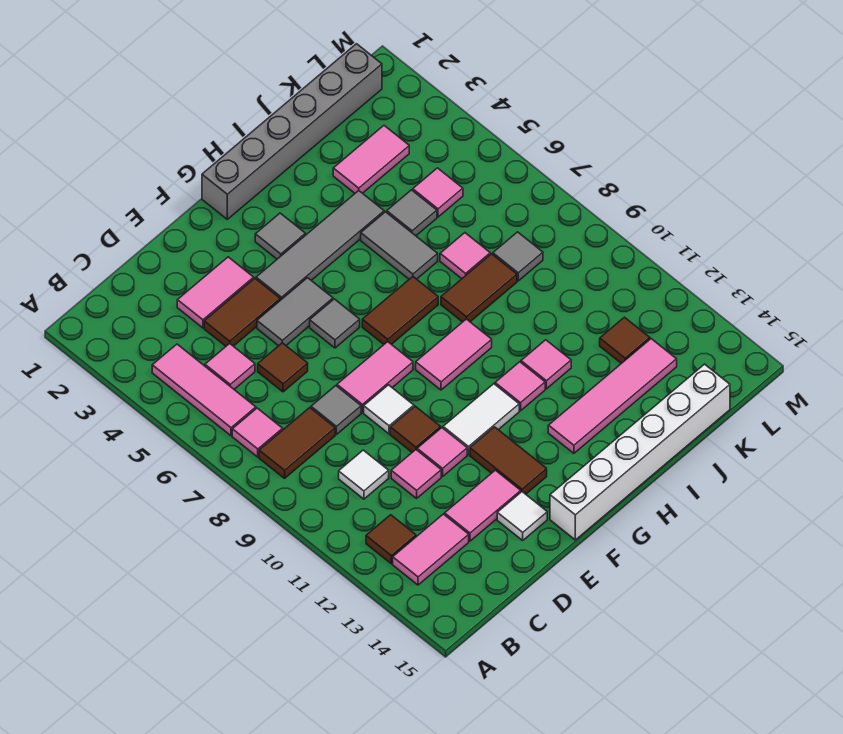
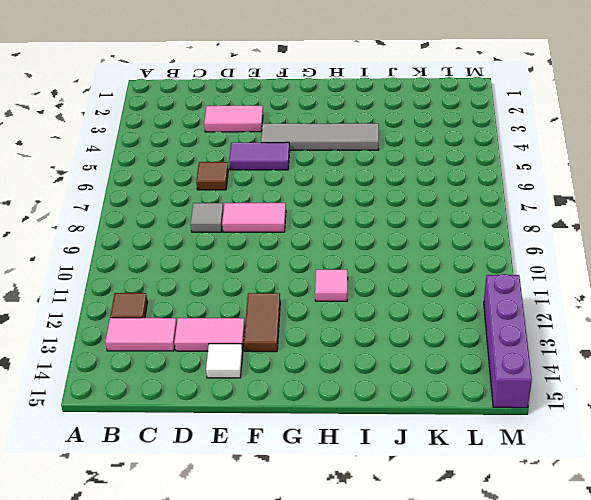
purple tile E5:F5 level 1 -> grey tile E5:F5 level 1
purple brick M12:M15 level 1 -> none
none -> pink tile B4:B6 level 1
none -> pink tile B7 level 1
none -> brown tile B8:C8 level 1
none -> pink tile C5 level 1

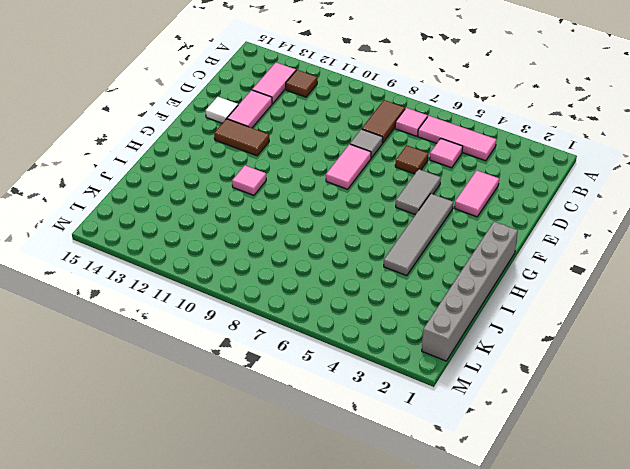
none -> white tile C10 level 1
none -> brown tile D4:E4 level 1
none -> pink tile D11 level 1
none -> white tile E9 level 1

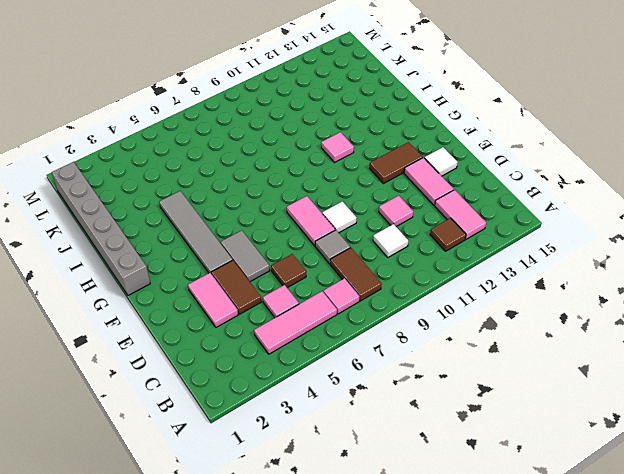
none -> brown tile E10 level 1
none -> pink tile E11 level 1
none -> grey tile F6 level 1
none -> white tile F11:G11 level 1

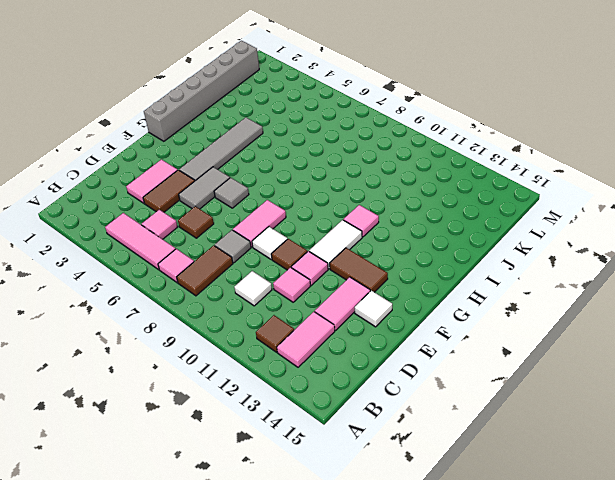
none -> white brick F15:K15 level 1
none -> grey tile G3 level 1
none -> brown tile G7:H7 level 1
none -> pink tile G9:H9 level 1

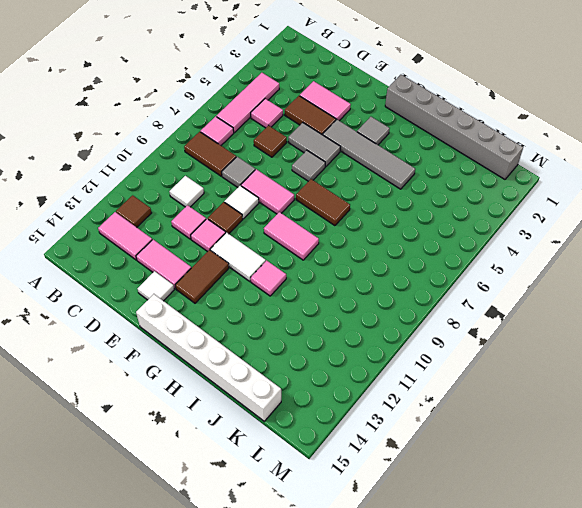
none -> pink tile H13:K13 level 1
none -> grey tile I5:I6 level 1
none -> brown tile I8:J8 level 1
none -> pink tile I11 level 1

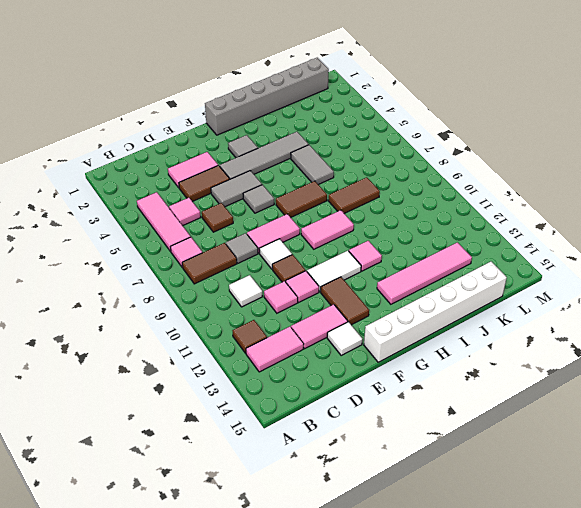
none -> pink tile I11 level 1
none -> pink tile J3:K3 level 1
none -> grey tile J5 level 1
none -> pink tile J7 level 1

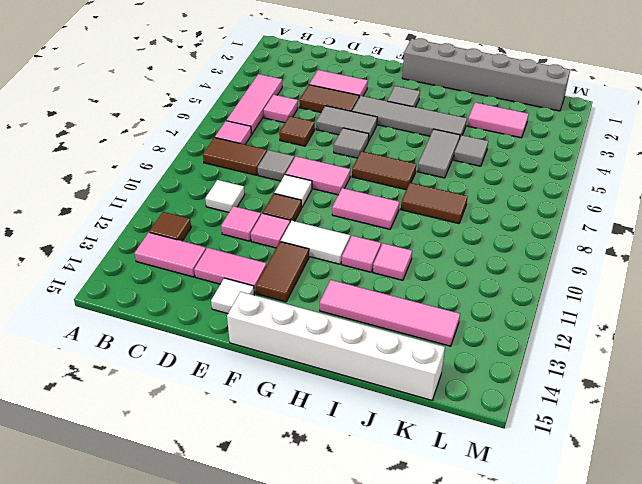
none -> pink tile J7 level 1
none -> pink tile K5 level 1
none -> grey tile K8 level 1
none -> brown tile K12 level 1

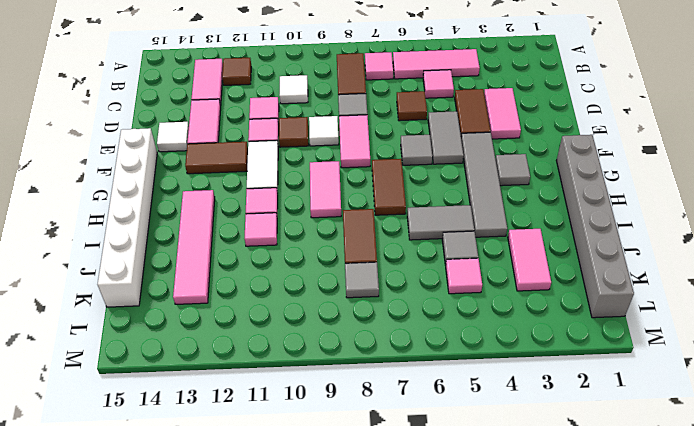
none -> pink tile J7 level 1
none -> brown tile K12 level 1

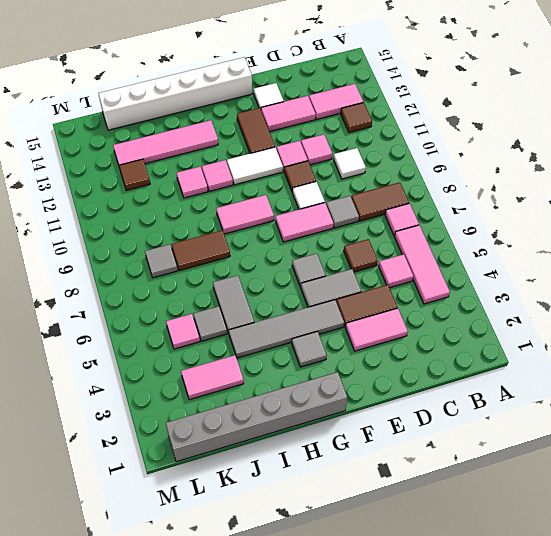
none -> brown tile G7:H7 level 1
none -> pink tile J7 level 1

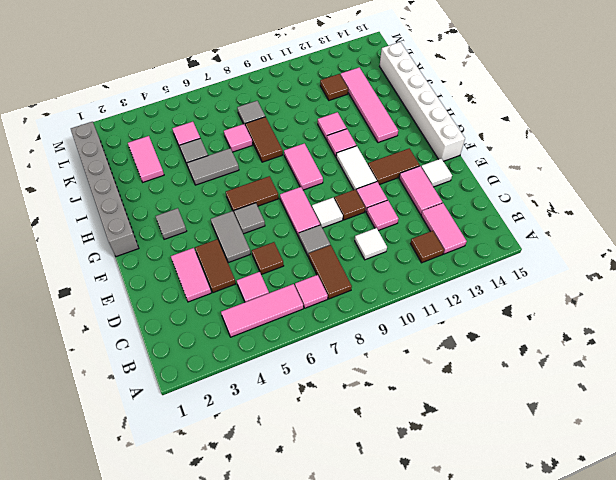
brown tile G6:G7 level 1 -> brown tile G7:H7 level 1
none -> grey tile F4:I4 level 1

